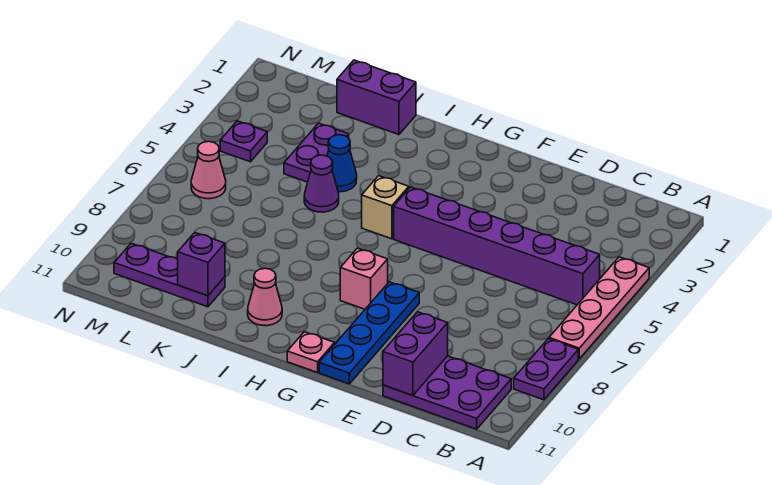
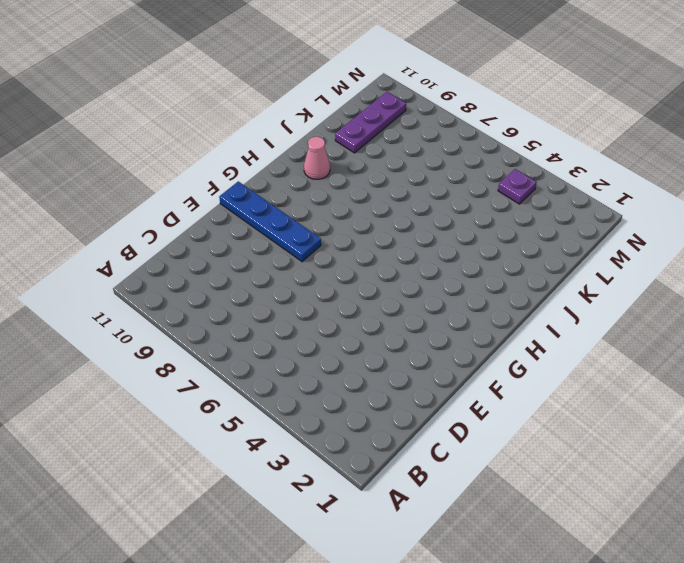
none -> pink plate A4:A7 level 1
none -> purple plate A8:A9 level 1
none -> purple brick B5:G5 level 1

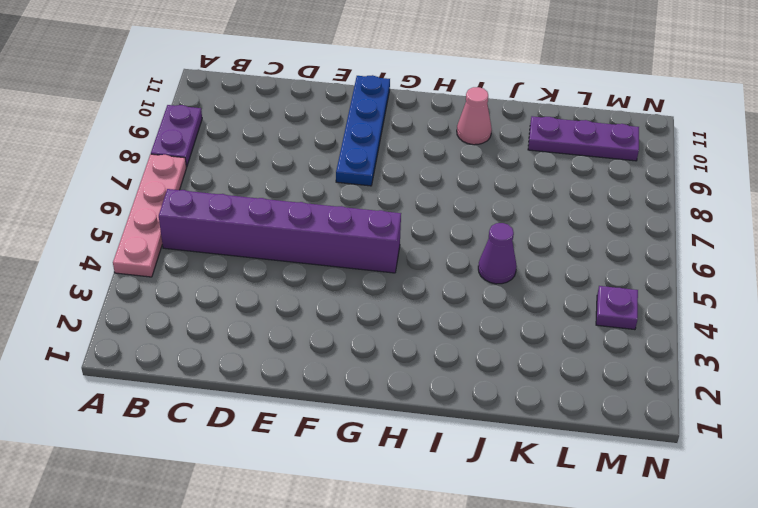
none -> purple plate B10:D11 level 1
none -> pink brick G8 level 1
none -> pink plate G11 level 1

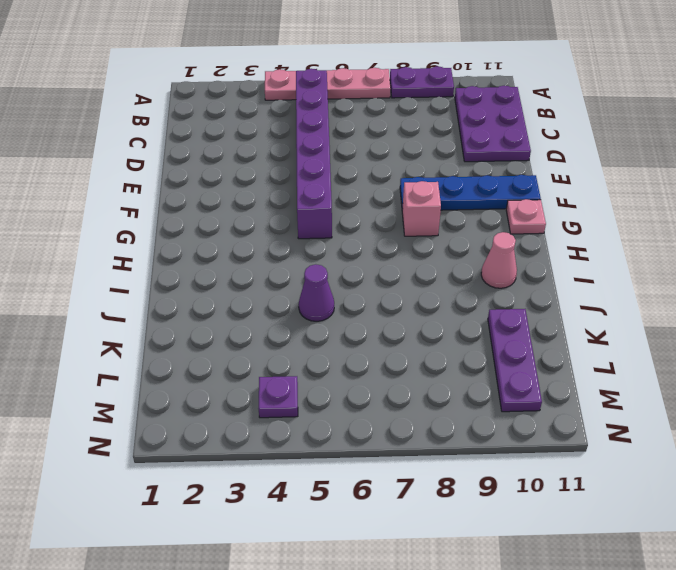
none -> tan brick H5 level 1
none -> purple brick J1:K1 level 1
none -> blue cone J4 level 1

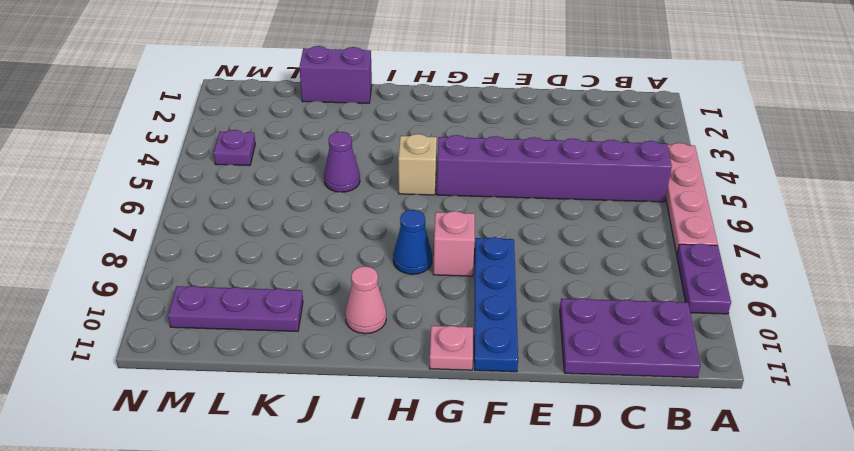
blue cone H8 level 1 -> blue cone J4 level 1
none -> purple plate K3:K4 level 1
none -> pink cone M6 level 1
none -> purple brick D10:D11 level 2

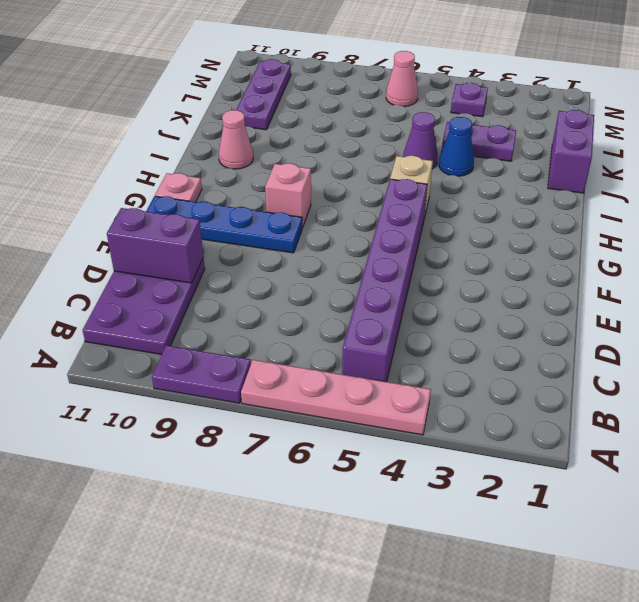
none -> purple brick K10 level 2

